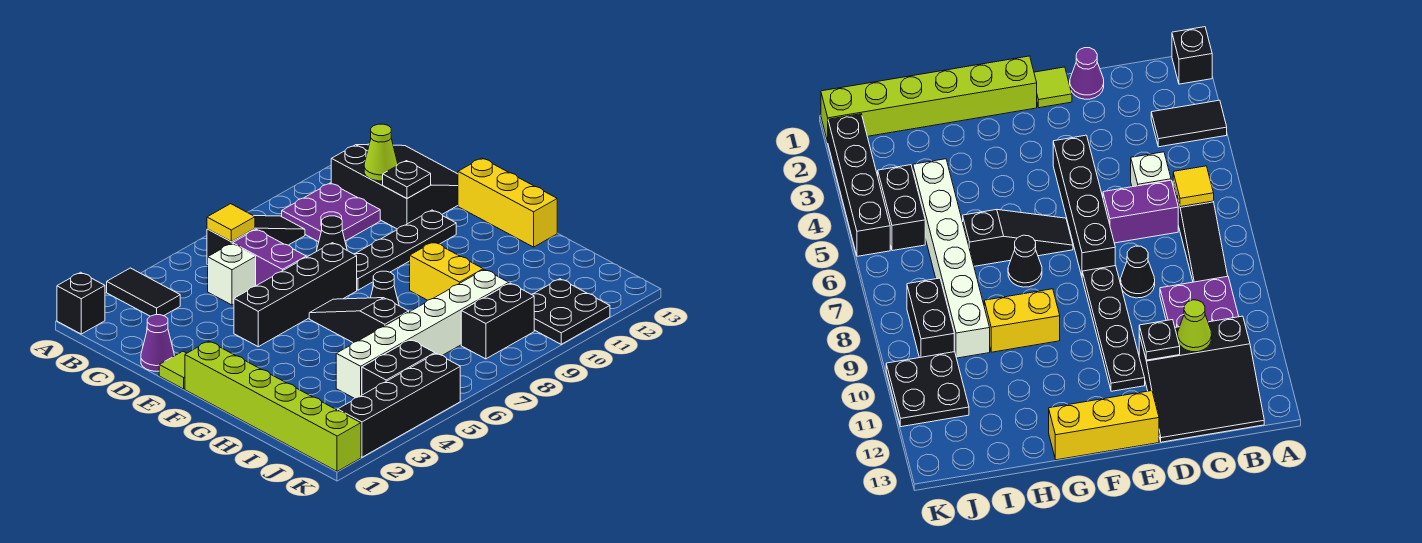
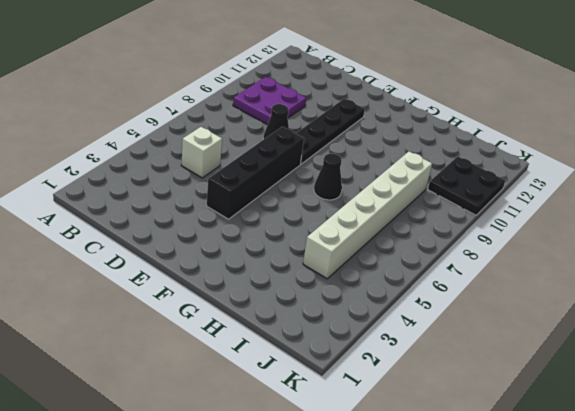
none -> black brick A1 level 1
none -> black tile A3:B3 level 1
none -> black slope B6:B8 level 1 top 6

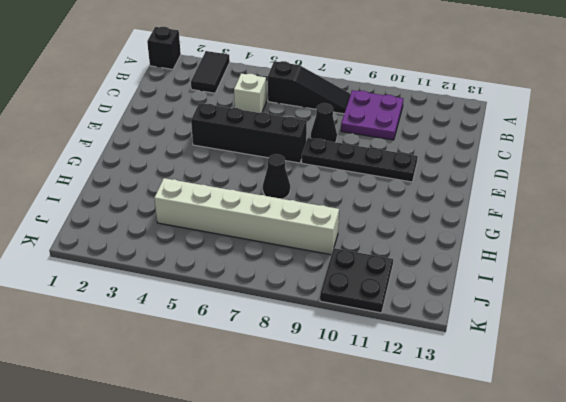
none -> black slope B11:D13 level 1 top 11
none -> purple brick C6:D6 level 1
none -> purple cone D1 level 1

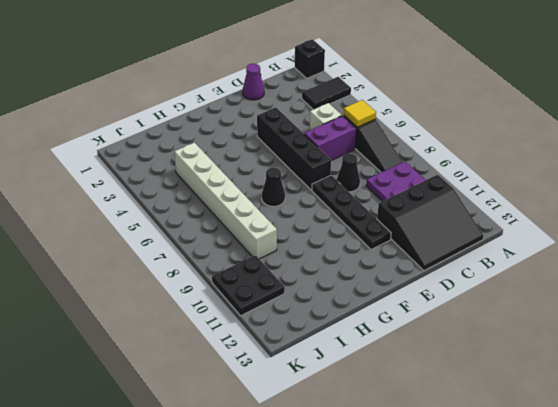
none -> lime tile E1 level 1
none -> yellow brick E13:G13 level 1
none -> lime brick F1:K1 level 1

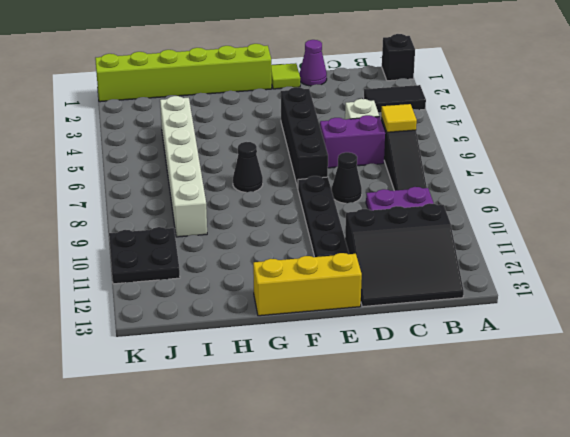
none -> black slope F6:H6 level 1 top H
none -> yellow brick G9:H9 level 1
none -> black brick J4:J5 level 1

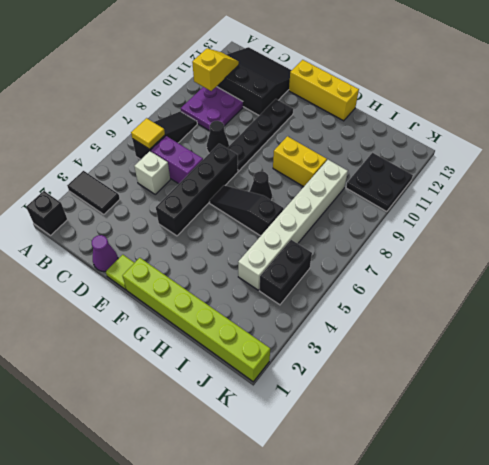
yellow slope B10:B11 level 2 top 10 -> none
none -> black brick J8:J9 level 1
none -> black brick K2:K5 level 1
none -> lime cone C11 level 2

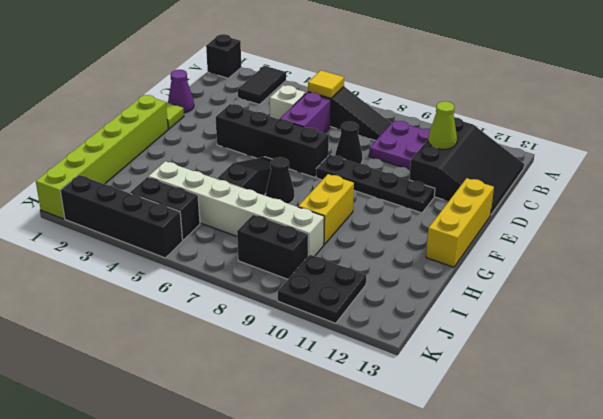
none -> black plate D11 level 2

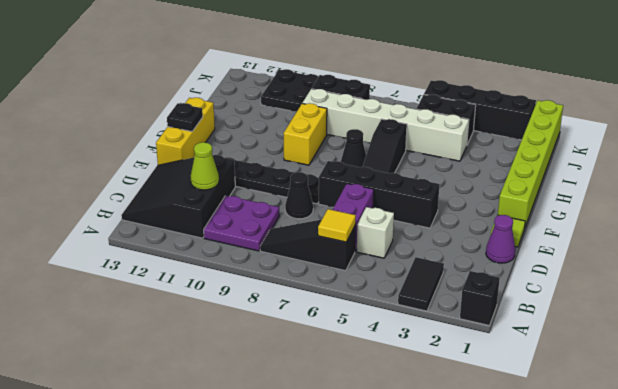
black plate F13 level 2 -> black plate D11 level 2

